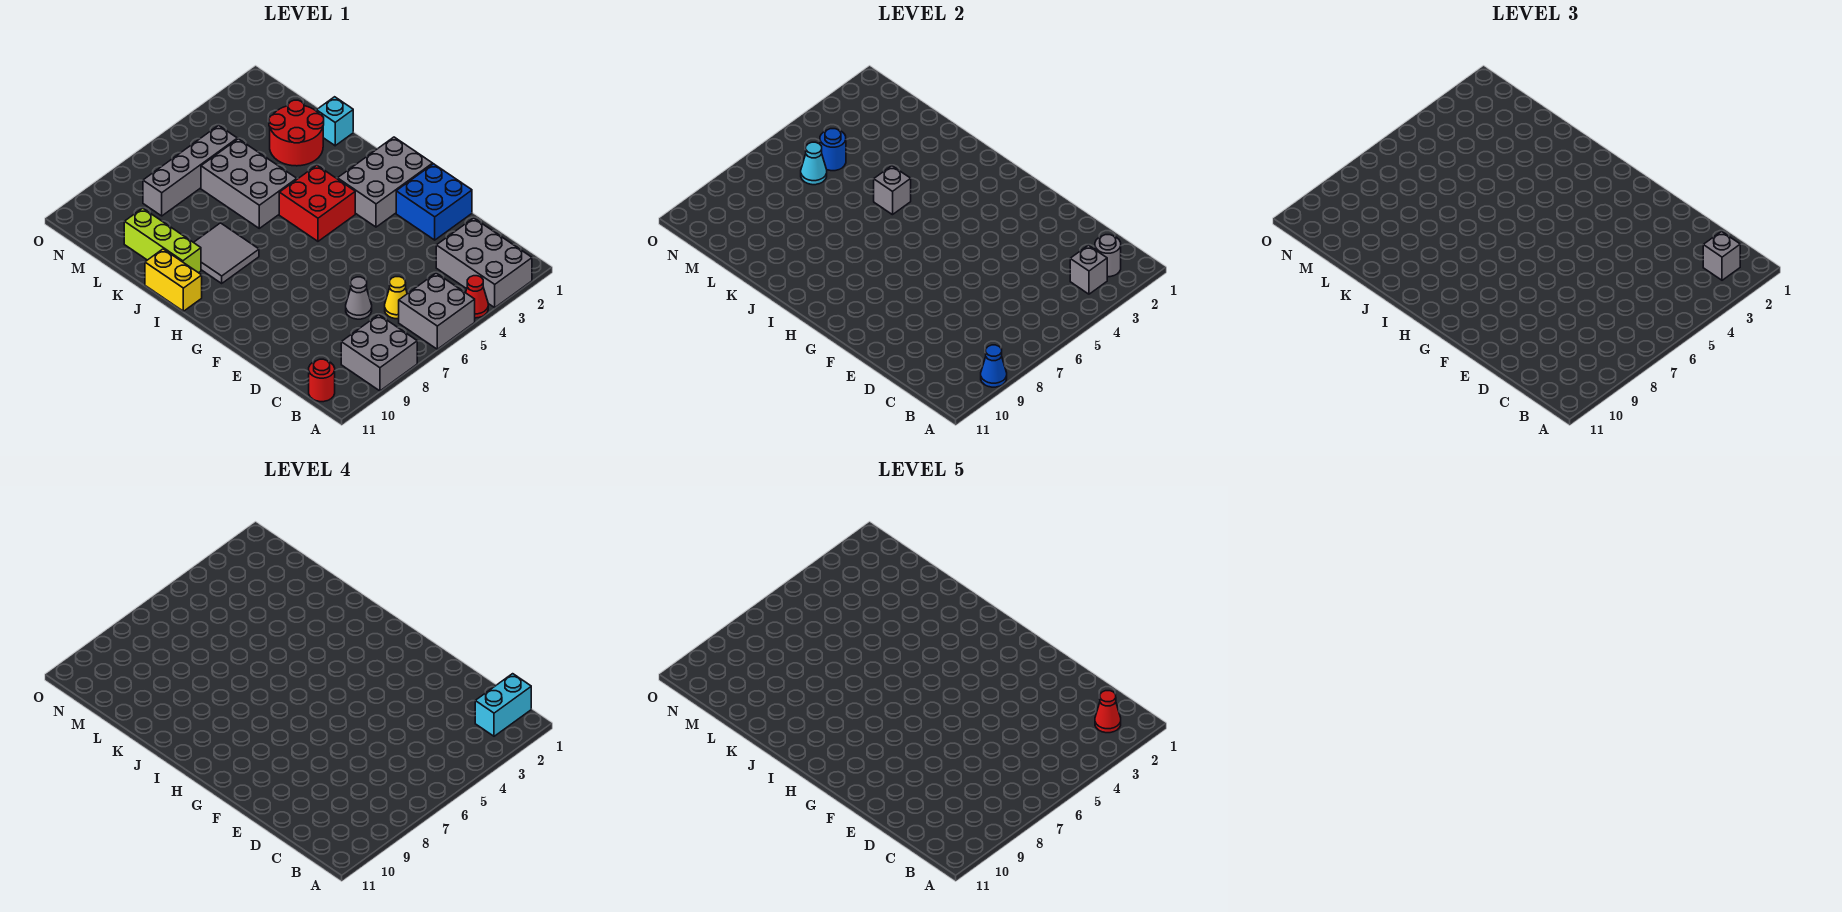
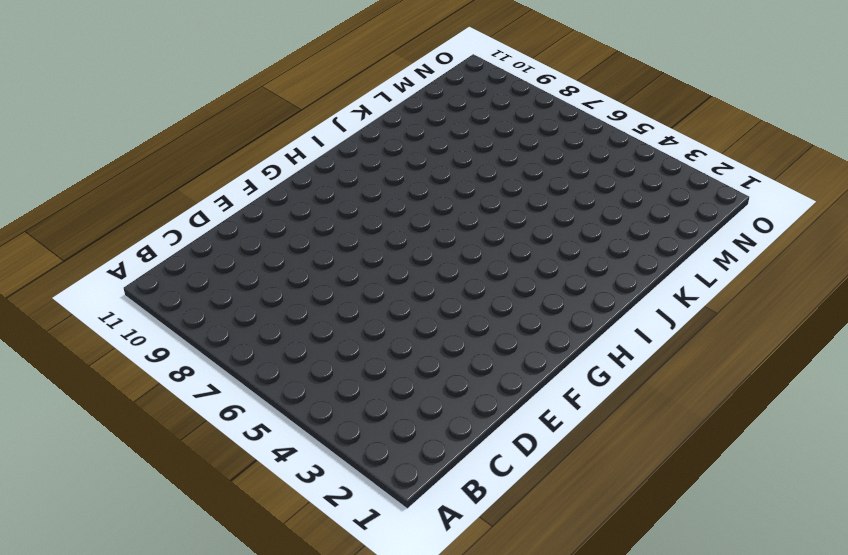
none -> grey brick A2:C3 level 1
none -> red cone A4 level 1
none -> grey brick A5:B6 level 1

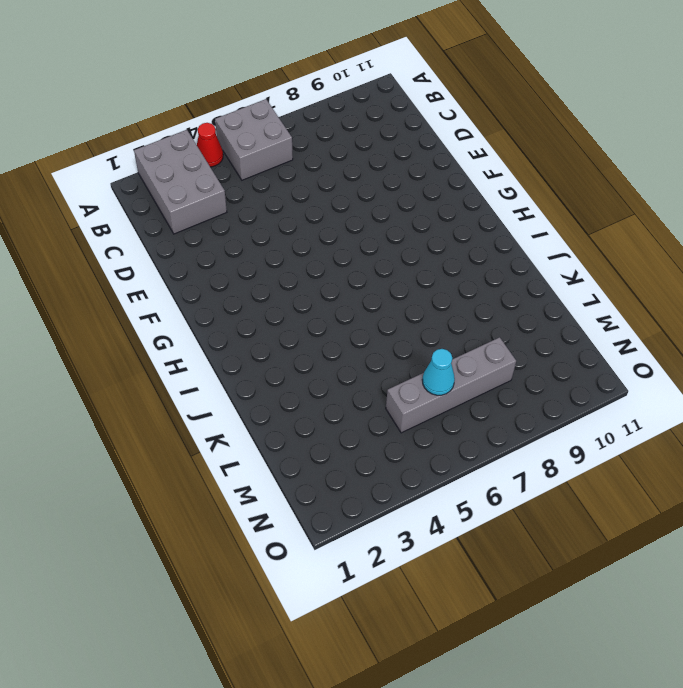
none -> grey brick A8:B9 level 1
none -> red round brick B11 level 1
none -> yellow cone C6 level 1

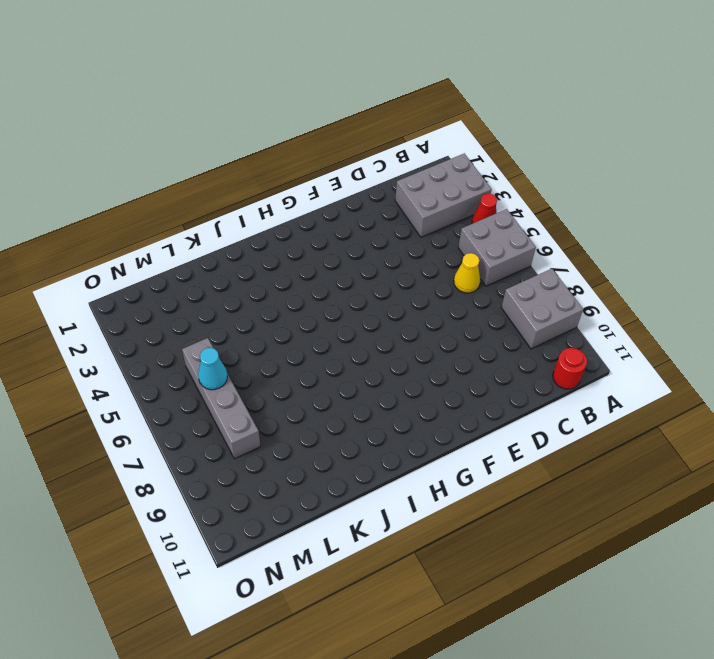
none -> grey cone D7 level 1
none -> blue brick E1:F2 level 1
none -> grey brick G1:H3 level 1

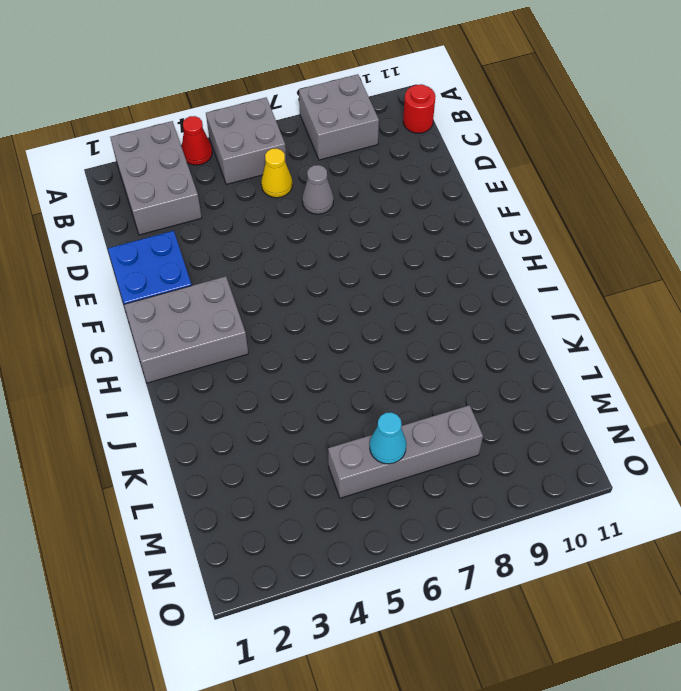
none -> red brick H4:I5 level 1
none -> grey tile I8:J9 level 1
none -> yellow brick I11:J11 level 1

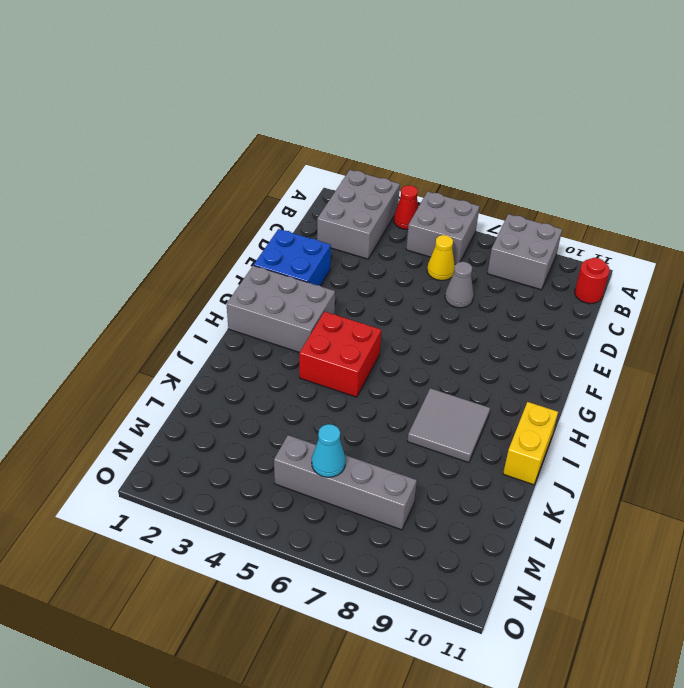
none -> grey brick J5:L6 level 1
none -> lime brick J10:L10 level 1
none -> cyan brick K1 level 1

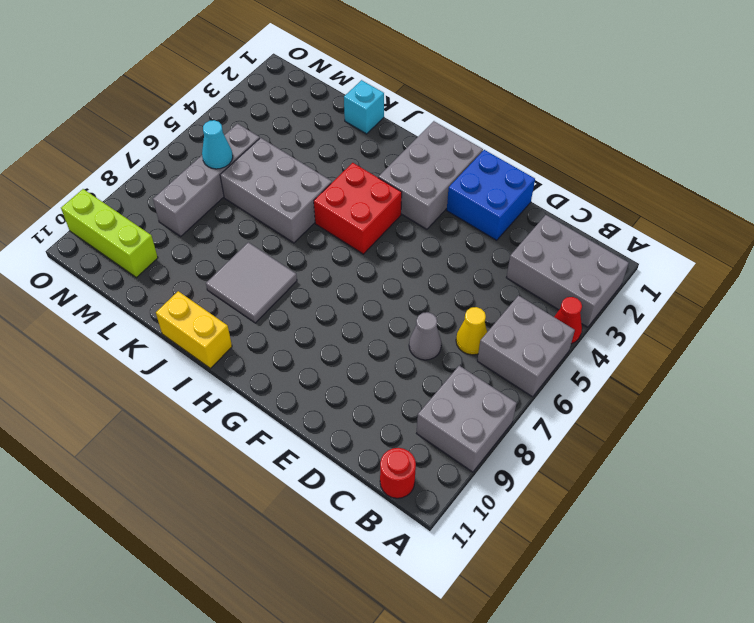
lime brick M10:O10 level 1 -> lime brick J10:L10 level 1
none -> red round brick K2:L3 level 1
none -> blue cone A9 level 2
none -> grey round brick B2 level 2

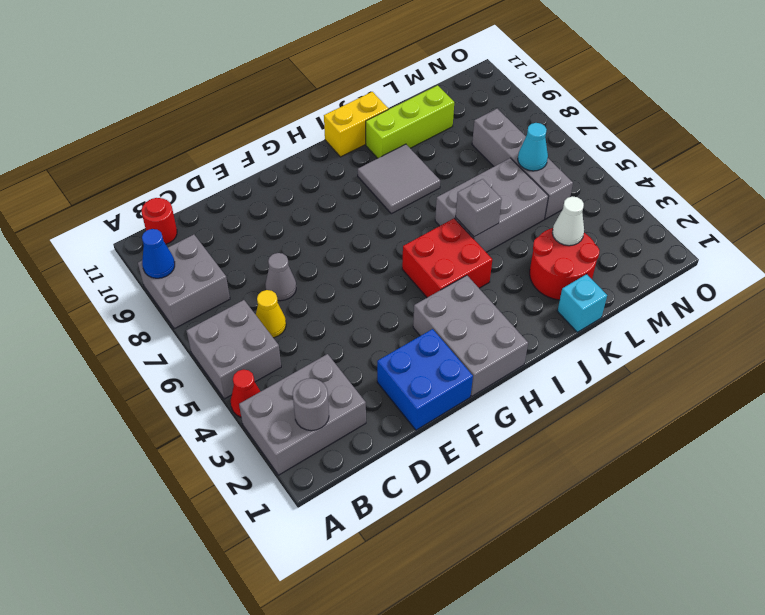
white cone L3 level 2 -> none
none -> grey brick B3 level 2
none -> blue round brick M5 level 2
none -> grey brick B2 level 3

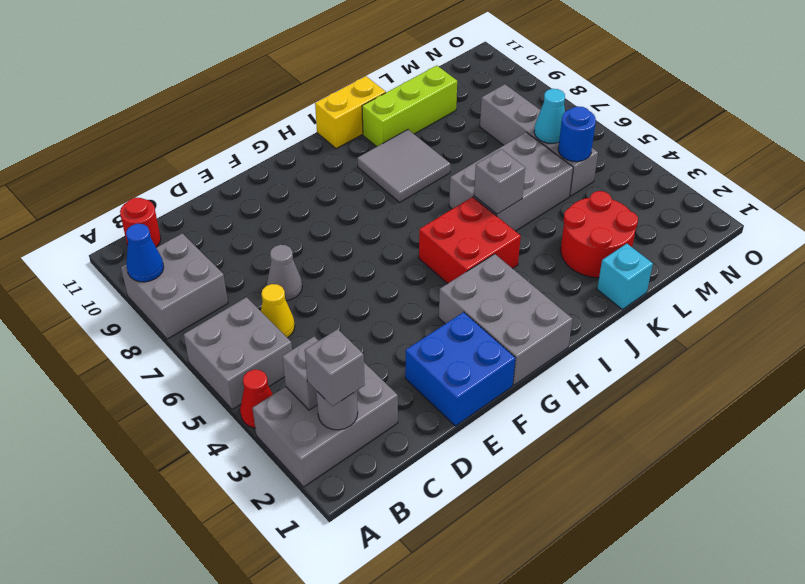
none -> cyan brick B1:B2 level 4
none -> red cone B2 level 5

